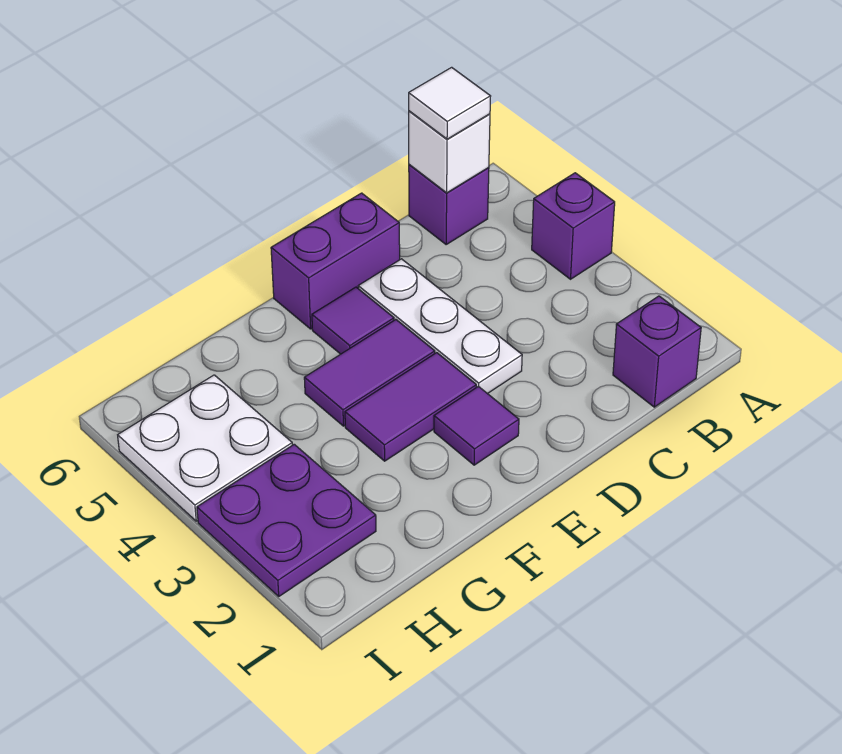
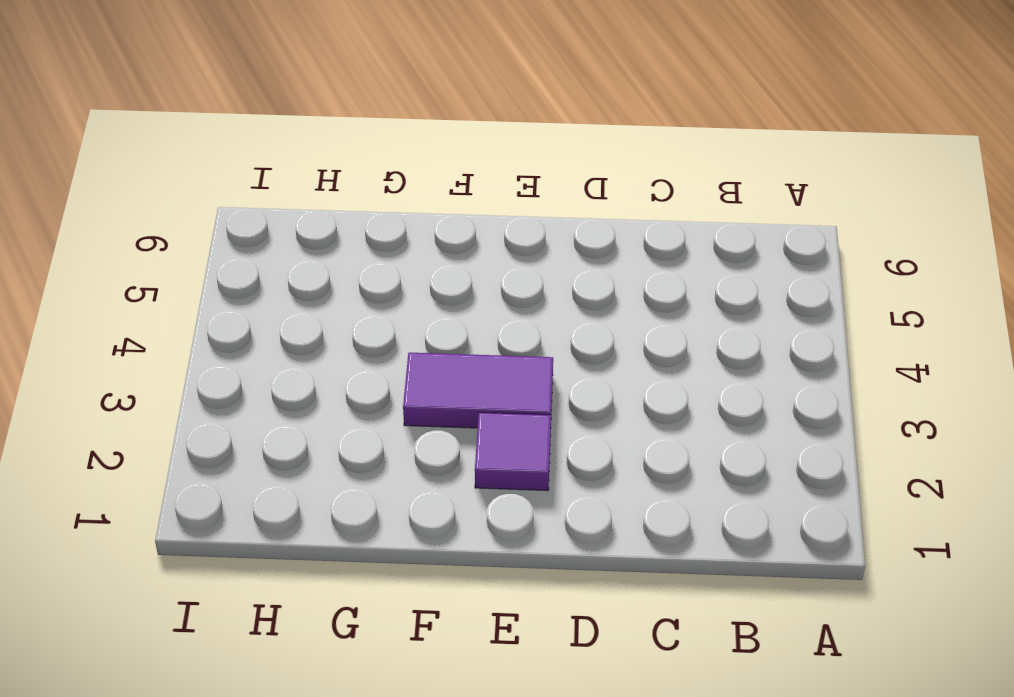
none -> purple brick A4 level 1
none -> purple brick B1 level 1
none -> purple brick B6 level 1

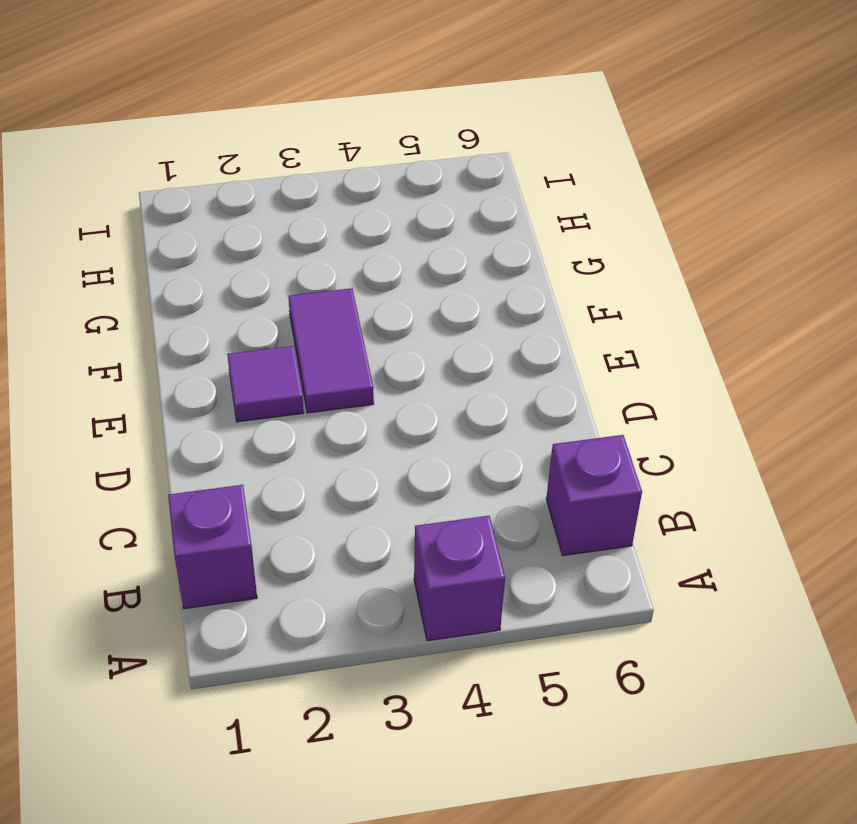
none -> white plate D3:D5 level 1
none -> purple brick D6:E6 level 1
none -> purple tile E4:F4 level 1

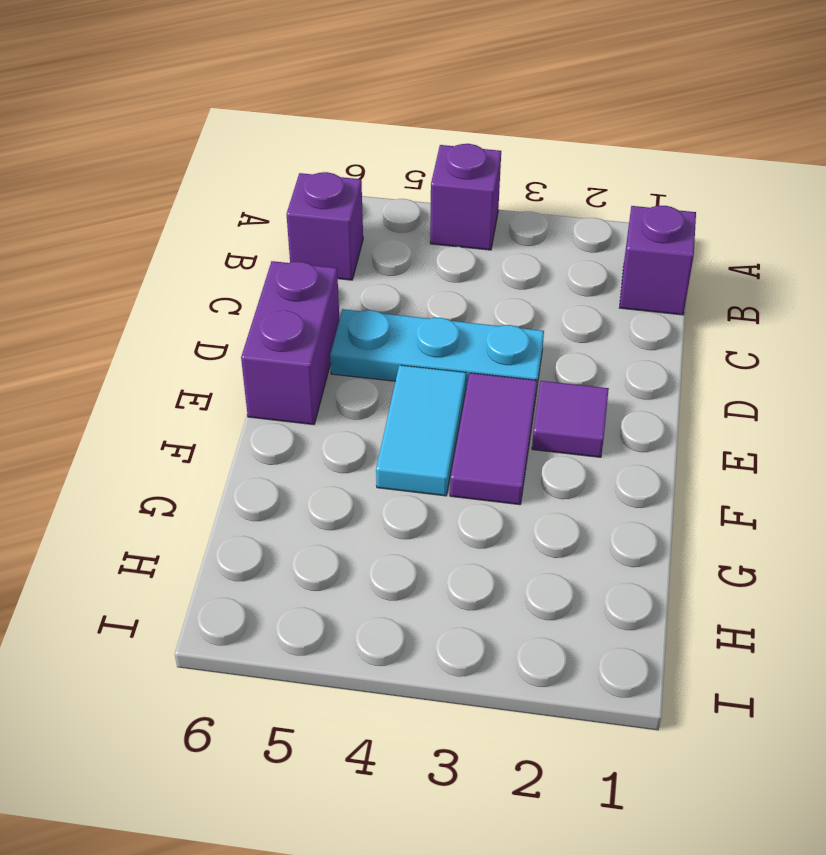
cyan plate D3:D5 level 1 -> white plate D3:D5 level 1
cyan tile E4:F4 level 1 -> purple tile E4:F4 level 1
none -> purple tile E5 level 1
none -> purple plate H2:I3 level 1
none -> white plate H4:I5 level 1

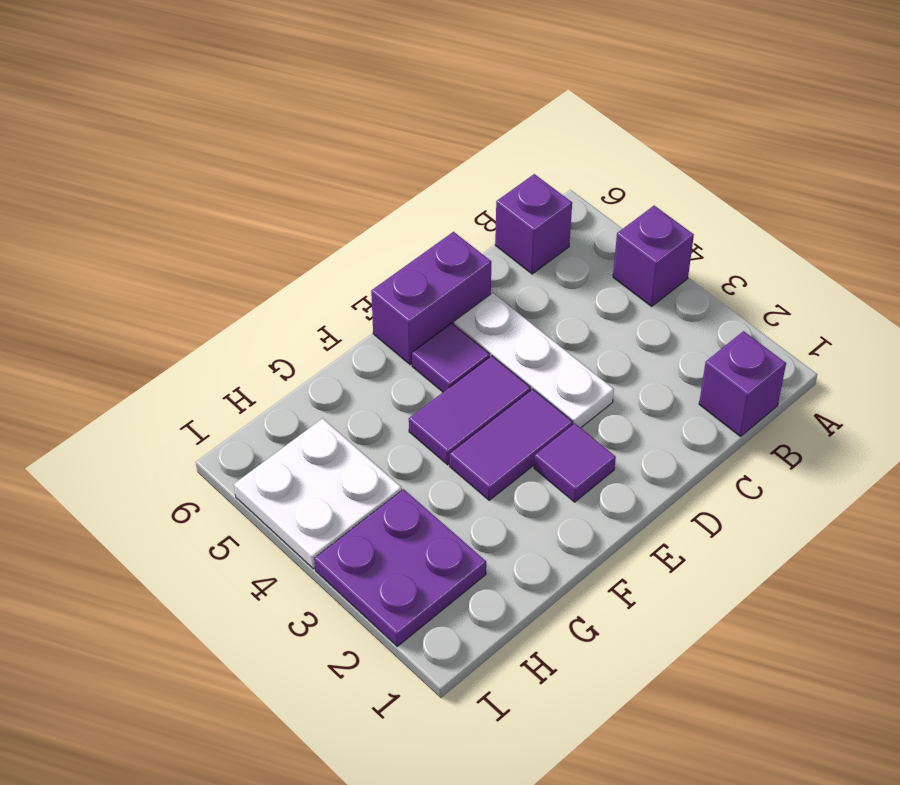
none -> white brick B6 level 2
none -> white tile B6 level 3

